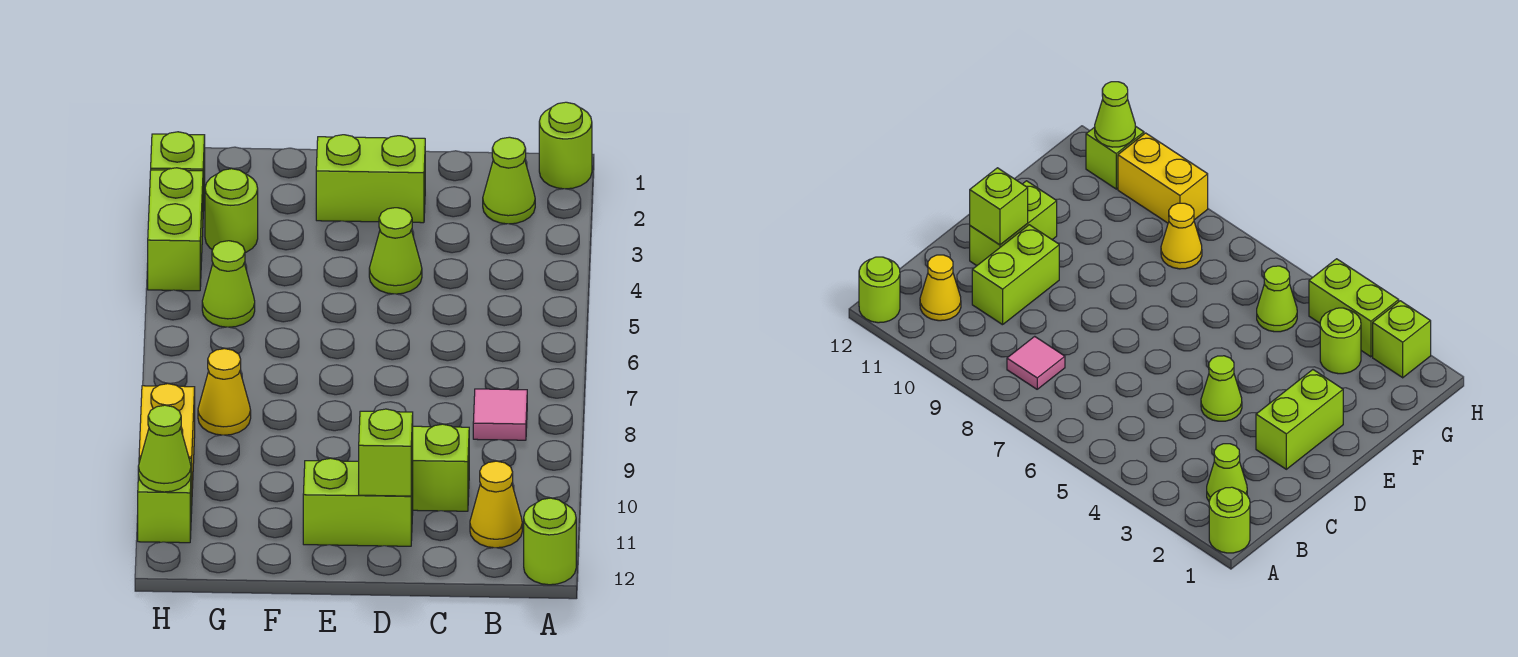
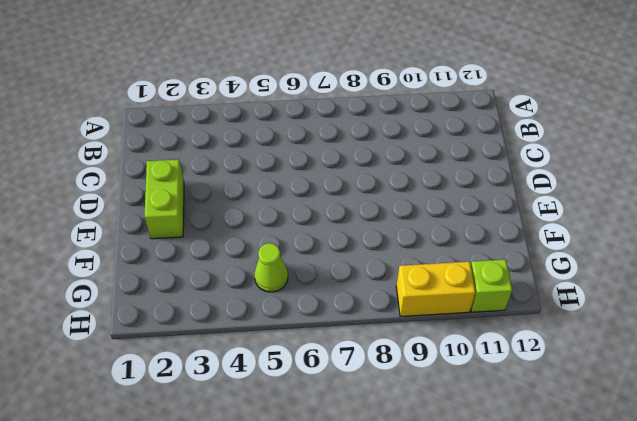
none -> lime round brick A1 level 1
none -> lime round brick A12 level 1
none -> lime cone B2 level 1

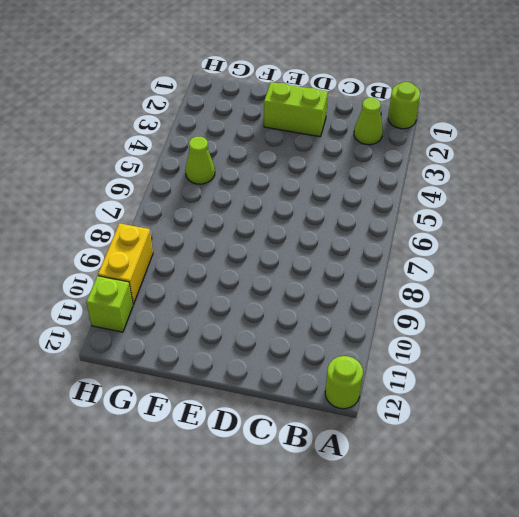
none -> pink tile B8 level 1
none -> yellow cone B11 level 1
none -> lime brick C10:D10 level 1

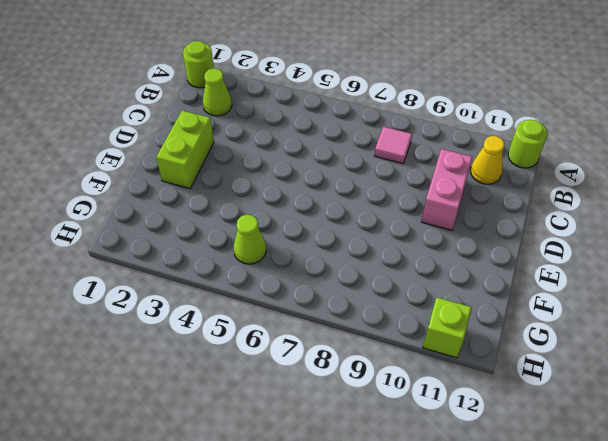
pink brick C10:D10 level 1 -> lime brick C10:D10 level 1
none -> lime cone D4 level 1
none -> lime brick D11:E11 level 1
none -> lime round brick G3 level 1

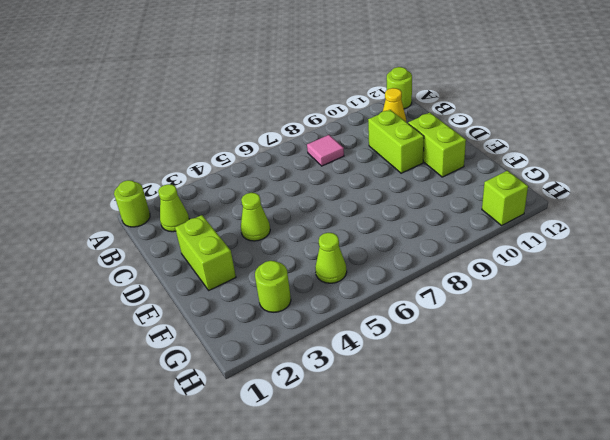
none -> yellow cone G8 level 1
none -> lime brick H2 level 1
none -> lime brick H3:H4 level 1

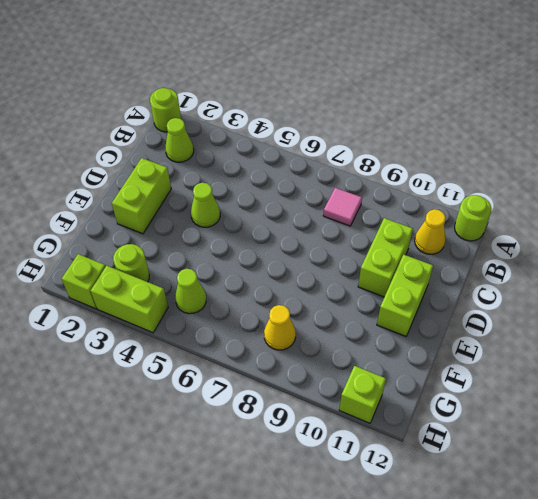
none -> yellow brick H9:H10 level 1
none -> lime brick D11 level 2
none -> lime cone H11 level 2

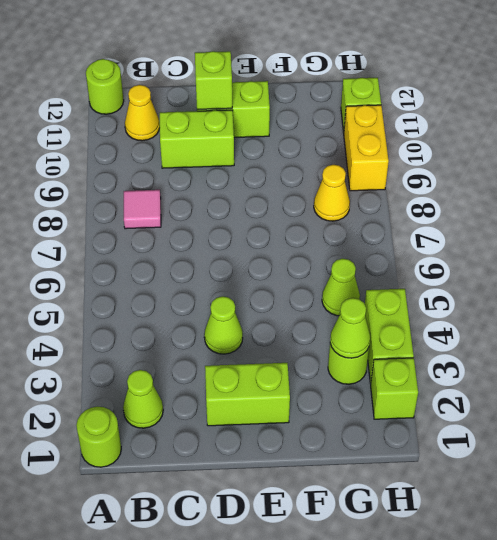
lime cone G3 level 2 -> lime cone H11 level 2

